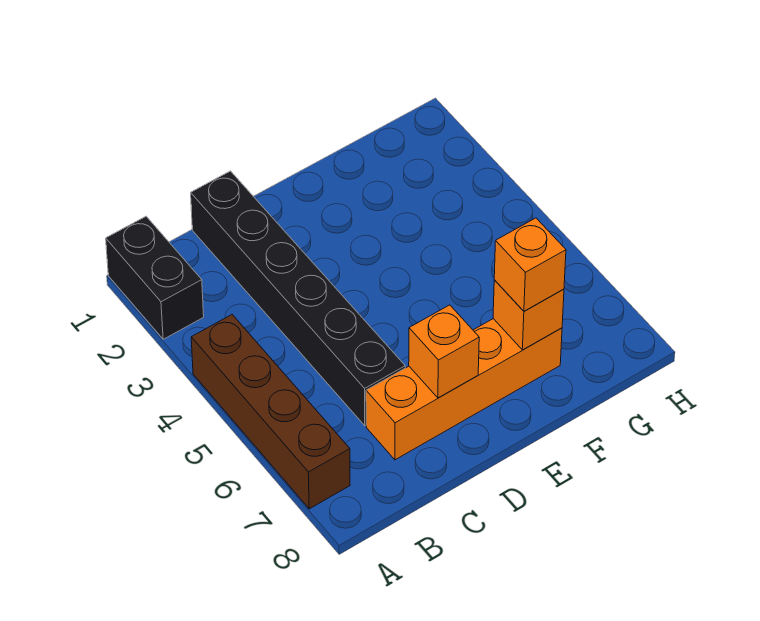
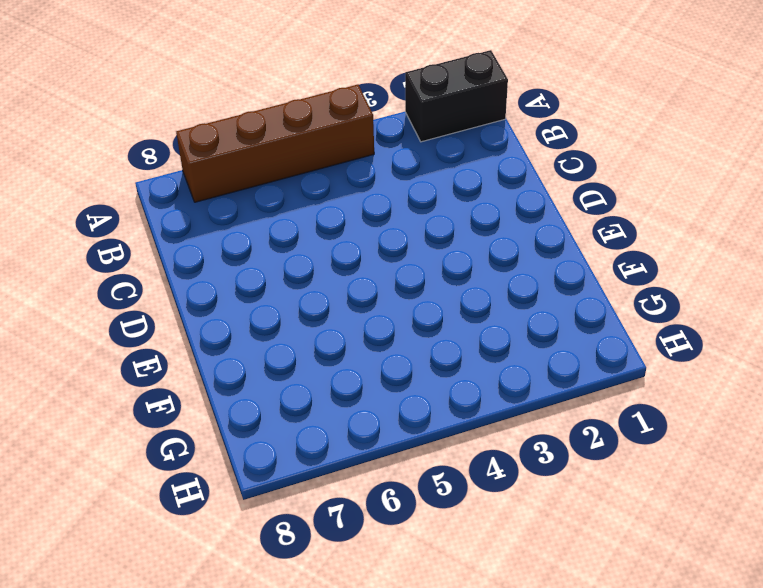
none -> black brick C1:C6 level 1
none -> orange brick C7:F7 level 1

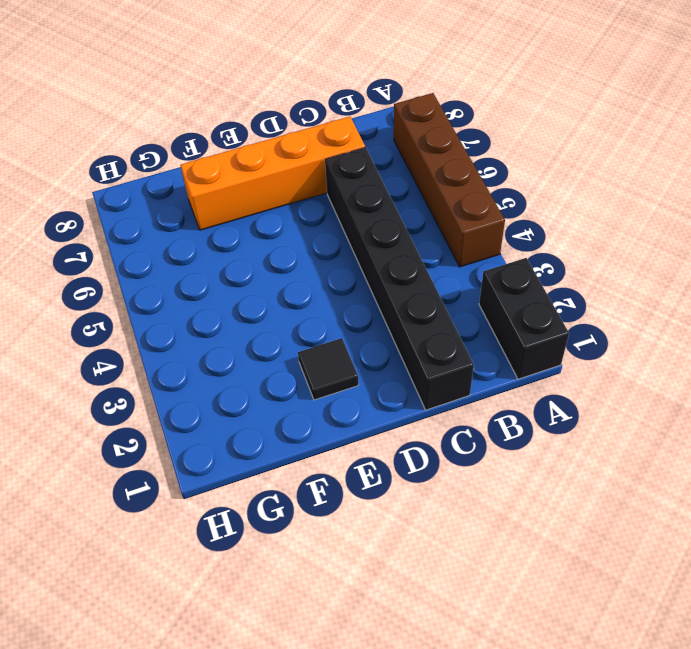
black tile E2 level 1 -> none
none -> orange brick D7 level 2
none -> orange brick F7 level 2

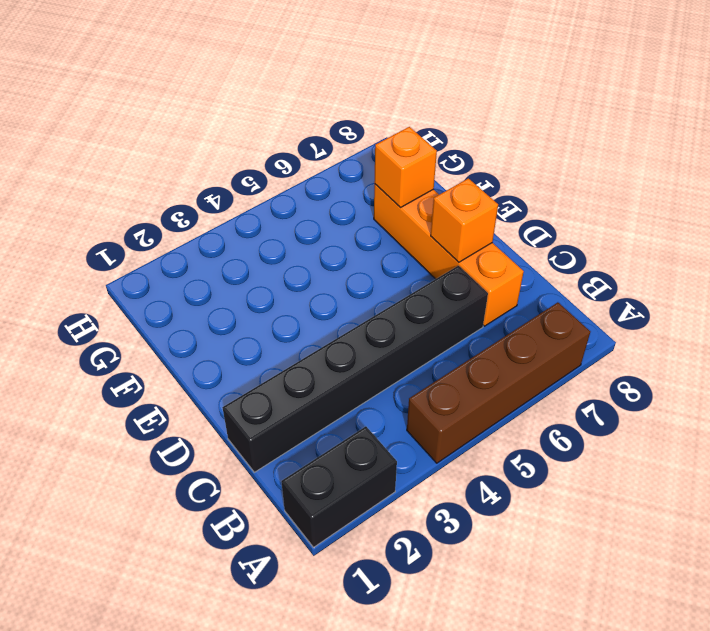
none -> orange brick F7 level 3

